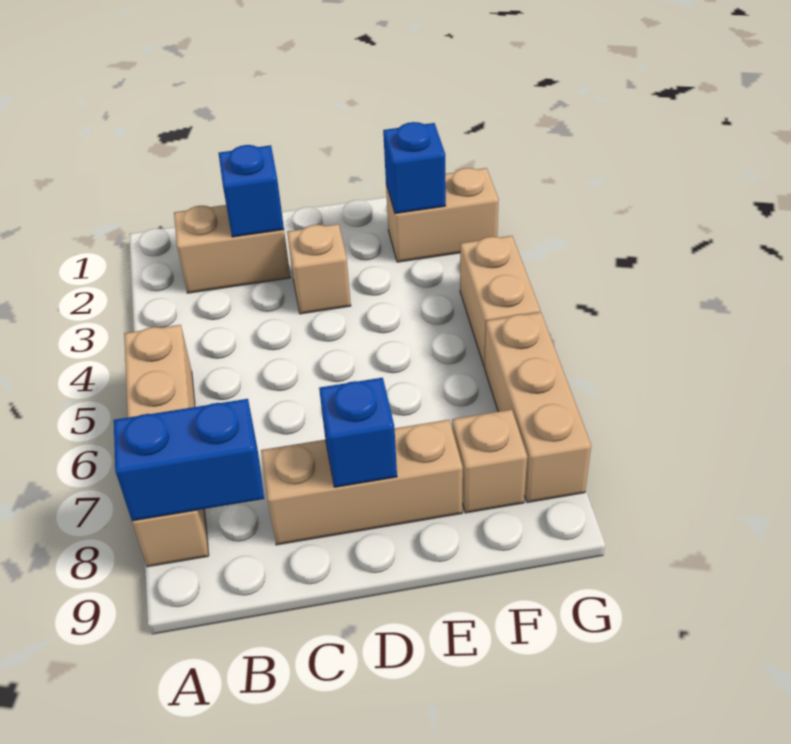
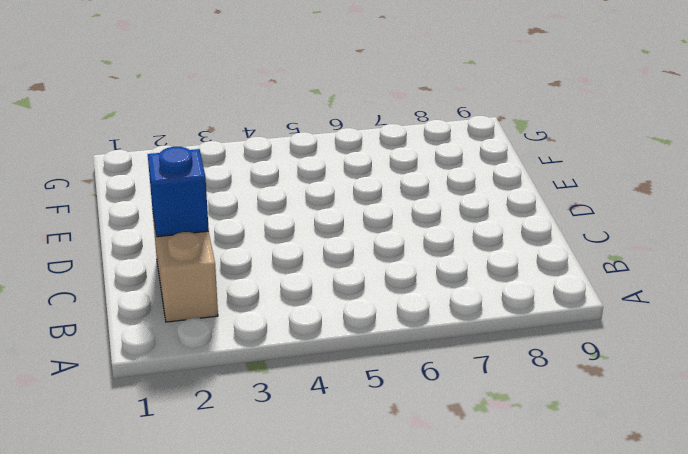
none -> tan brick A5:A8 level 1
none -> tan brick C8:E8 level 1
none -> tan brick D3 level 1

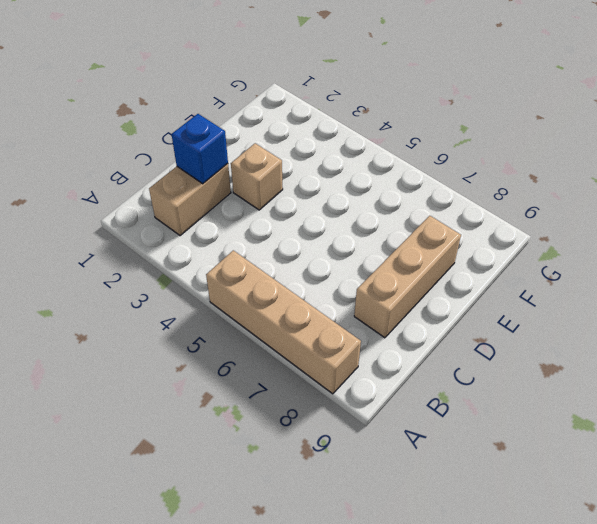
none -> tan brick F2:G2 level 1
none -> tan brick F8 level 1
none -> tan brick G4:G5 level 1

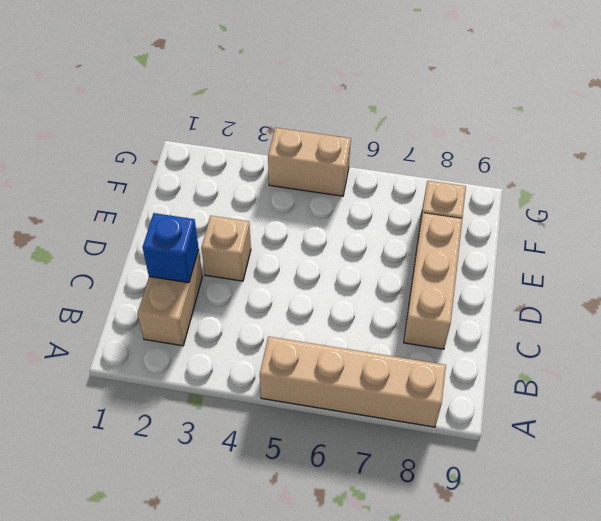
none -> tan brick F2:G2 level 1
none -> tan brick G6:G8 level 1
none -> blue brick A8:B8 level 2

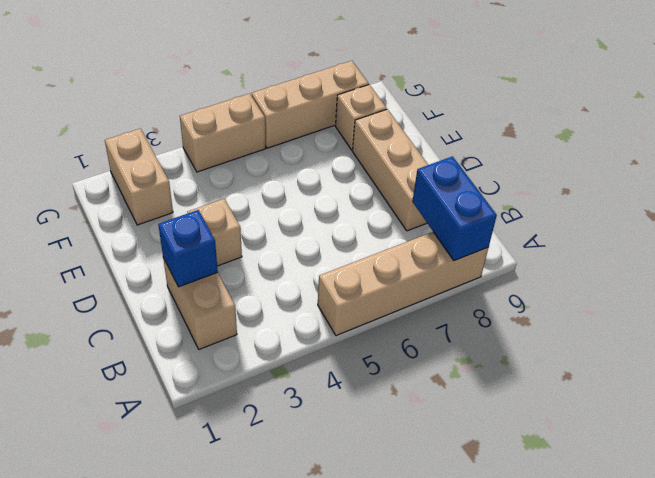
none -> blue brick D8 level 2
none -> blue brick F2 level 2

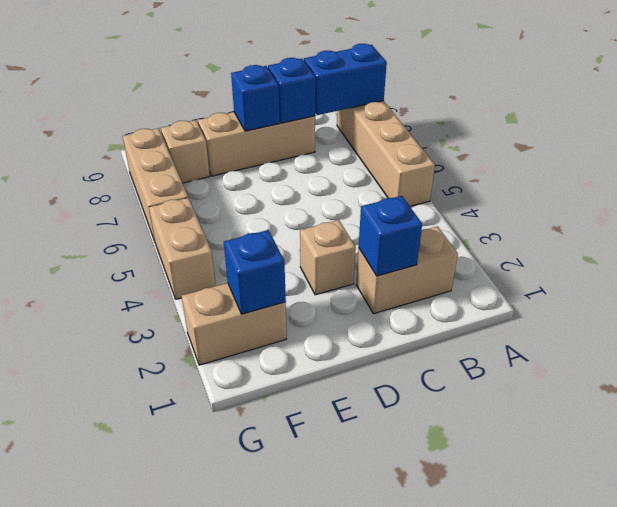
blue brick C8 level 2 -> none

